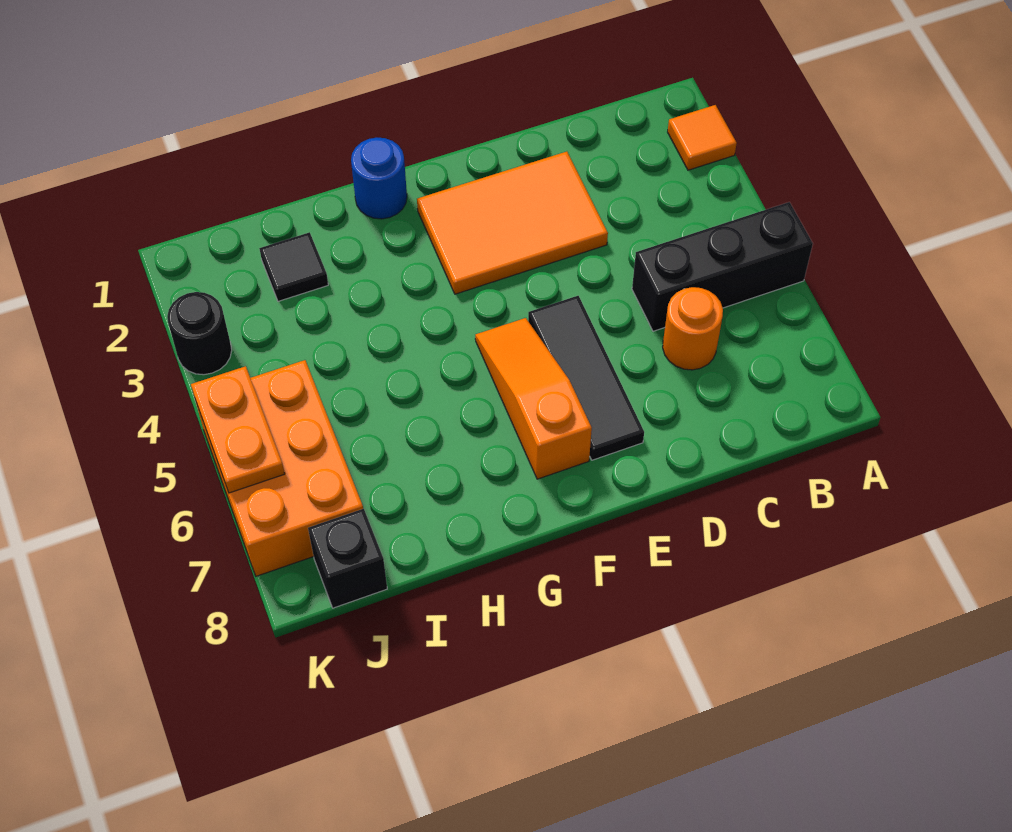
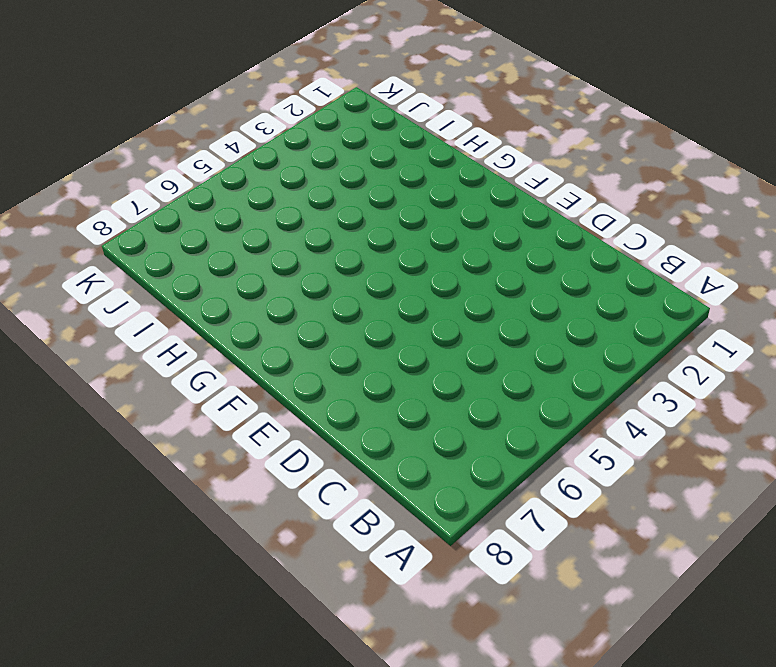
none -> orange tile A2 level 1
none -> black brick A5:C5 level 1
none -> orange round brick C6 level 1

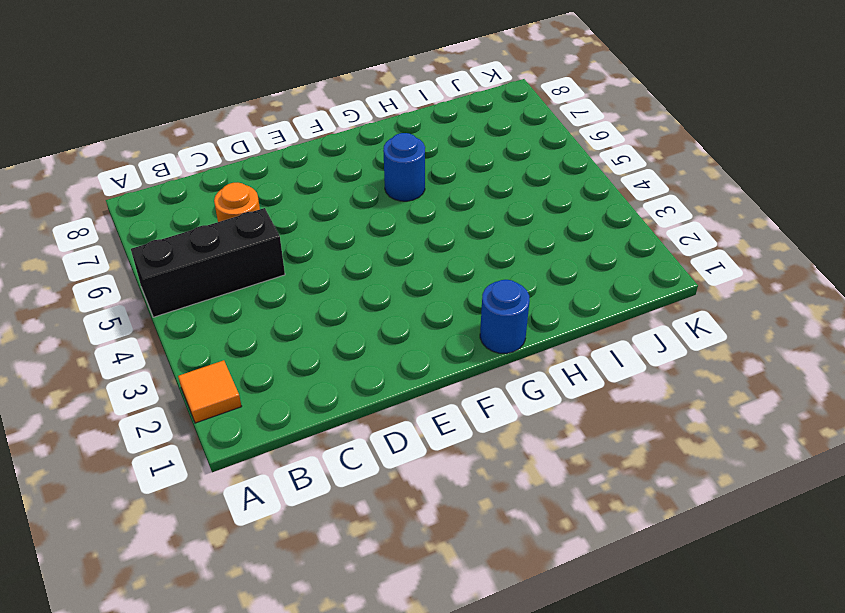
blue round brick G6 level 1 -> none
none -> orange tile D2:F3 level 1
none -> black tile E5:E7 level 1
none -> orange slope F5:F7 level 1 top 7

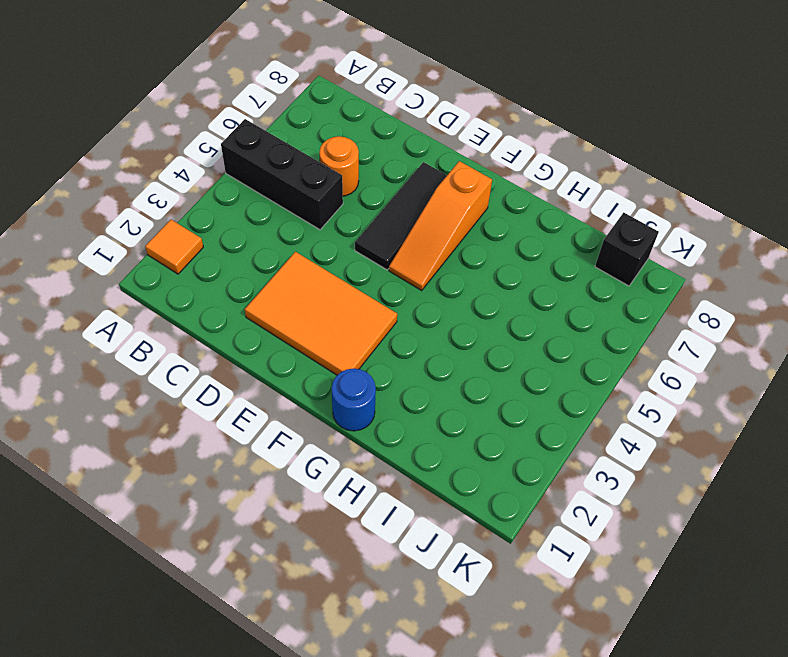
none -> black tile I2 level 1
none -> orange brick J5:K7 level 1
none -> black round brick K3 level 1

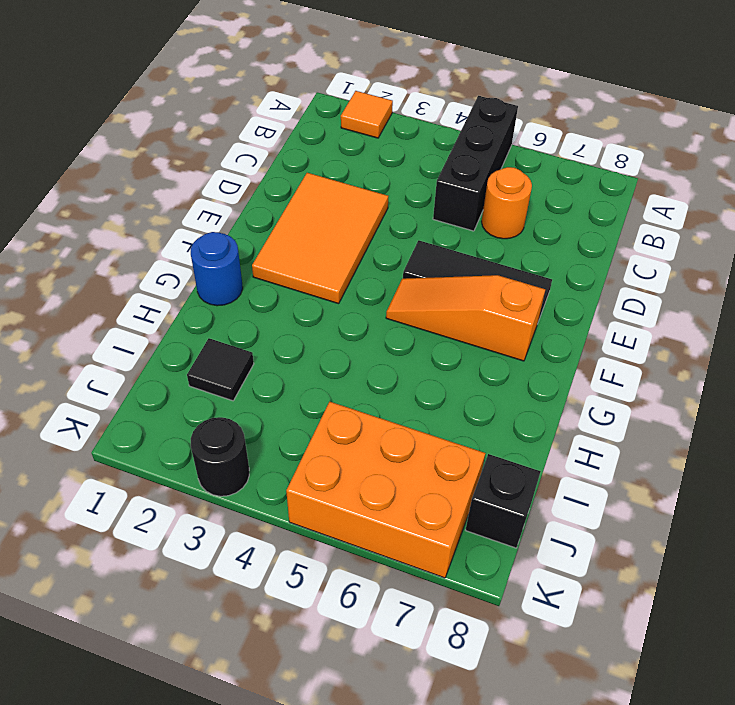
none -> orange plate K5:K6 level 2

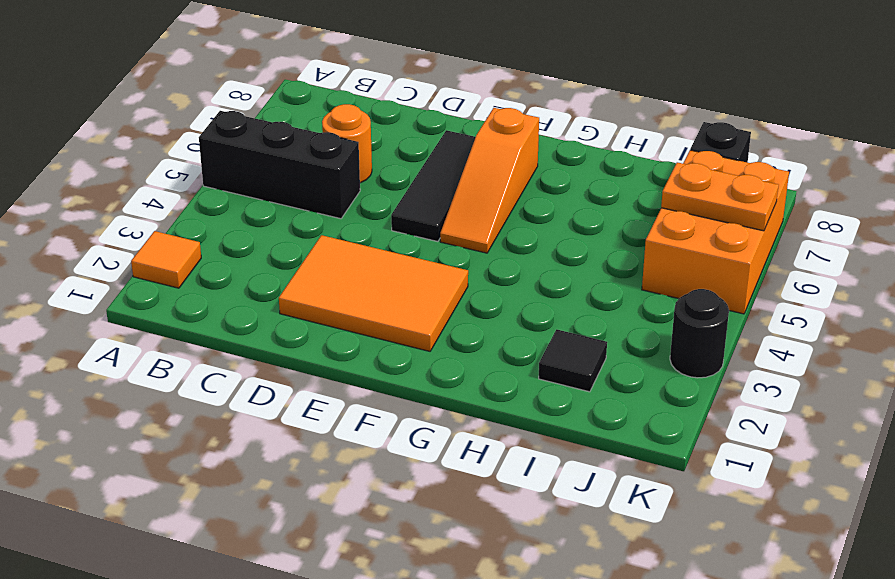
orange plate J6:K6 level 2 -> orange plate K5:K6 level 2
none -> blue round brick G1 level 1

